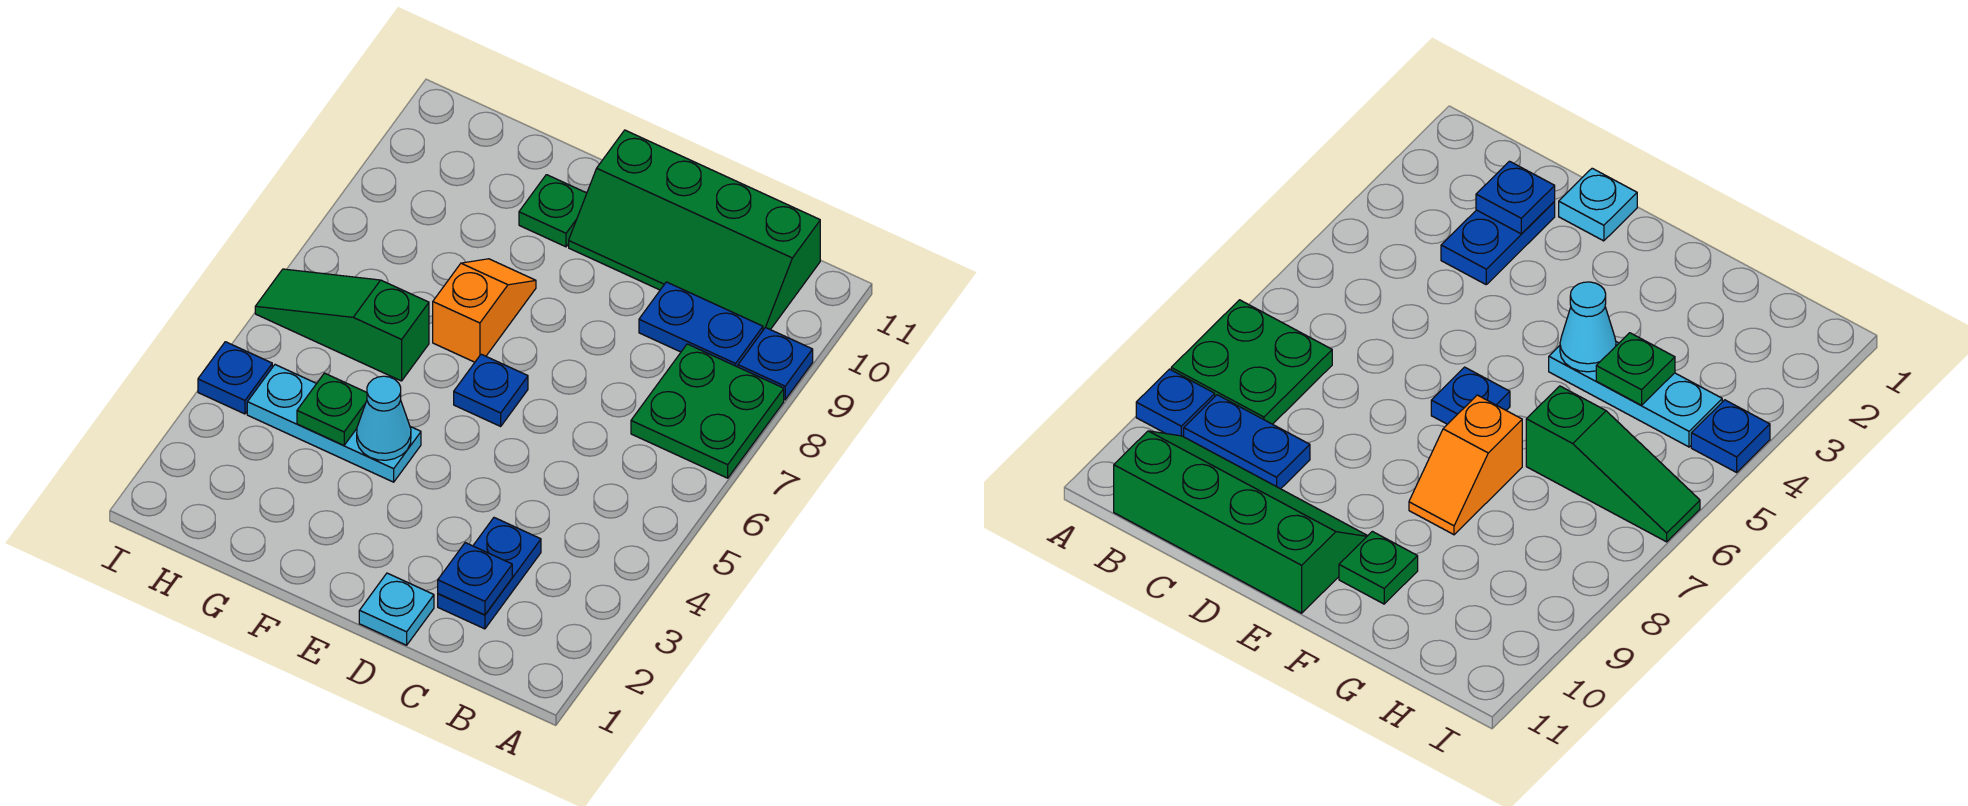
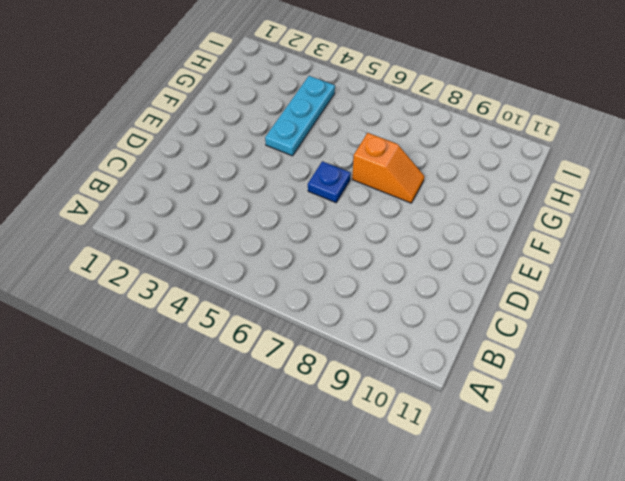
none -> green plate A7:B8 level 1
none -> blue plate A9 level 1
none -> blue plate B9:C9 level 1

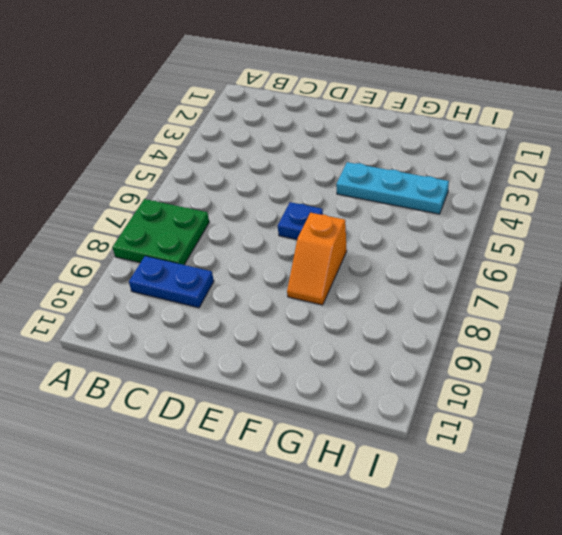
none -> blue plate A9 level 1
none -> green slope B10:E11 level 1 top 11
none -> blue plate C2:C3 level 1

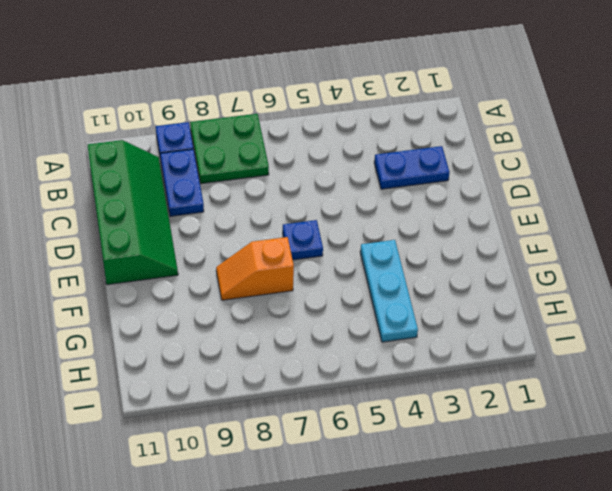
none -> cyan plate D1 level 1
none -> green plate F10 level 1
none -> green slope G6:I6 level 1 top G

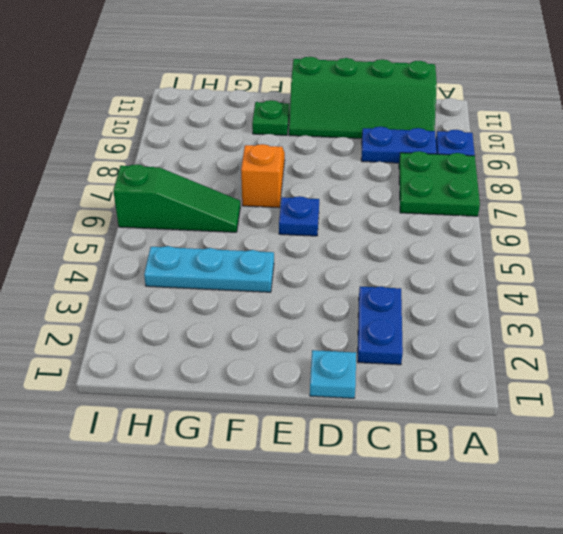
green slope G6:I6 level 1 top I -> green slope G6:I6 level 1 top G
none -> blue plate I4 level 1
none -> blue plate C2 level 2
none -> cyan cone F4 level 2

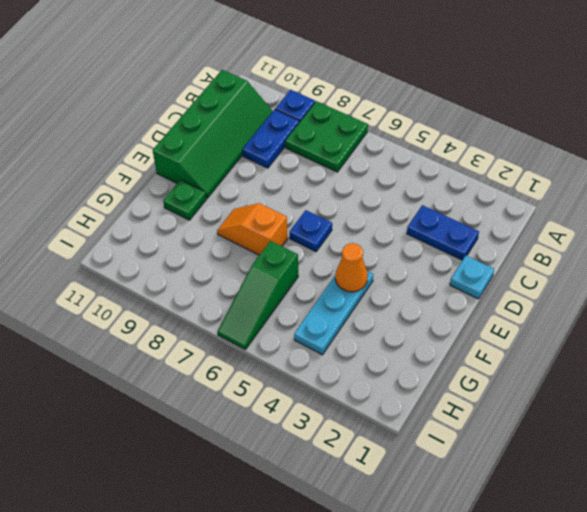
orange cone F4 level 2 -> cyan cone F4 level 2
none -> blue plate I4 level 1
none -> blue plate C2 level 2
none -> green plate G4 level 2

